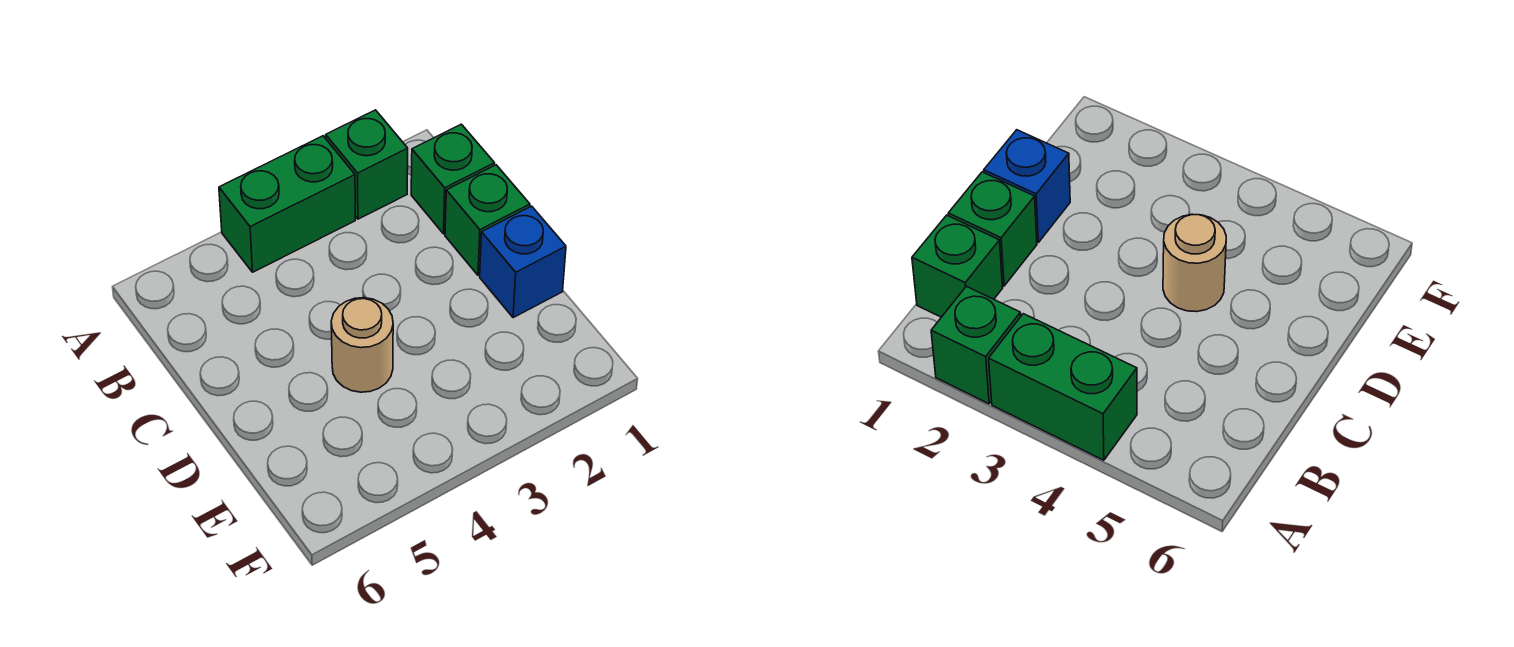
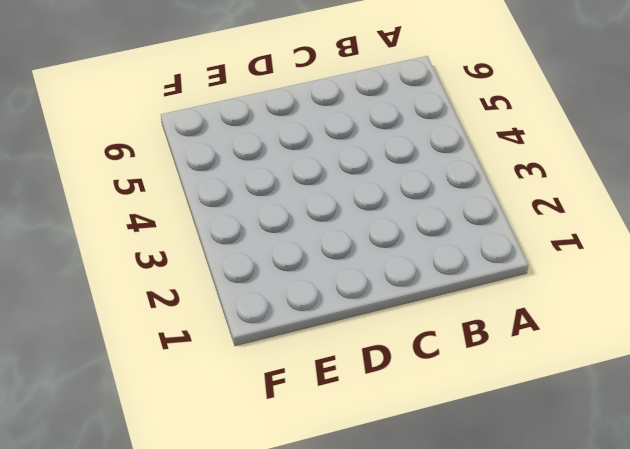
none -> green brick A2 level 1
none -> green brick A3:A4 level 1

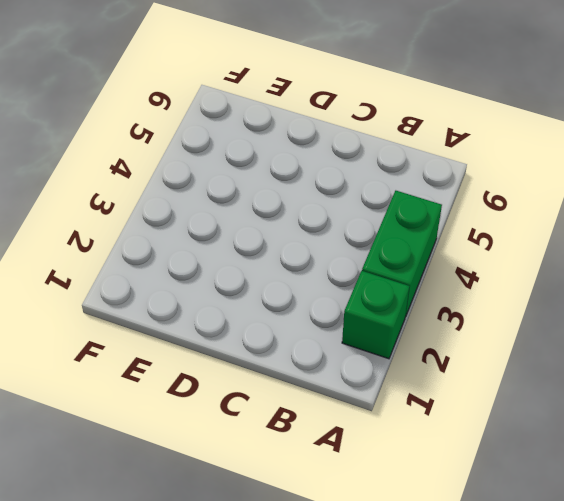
none -> green brick B1 level 1
none -> green brick C1 level 1

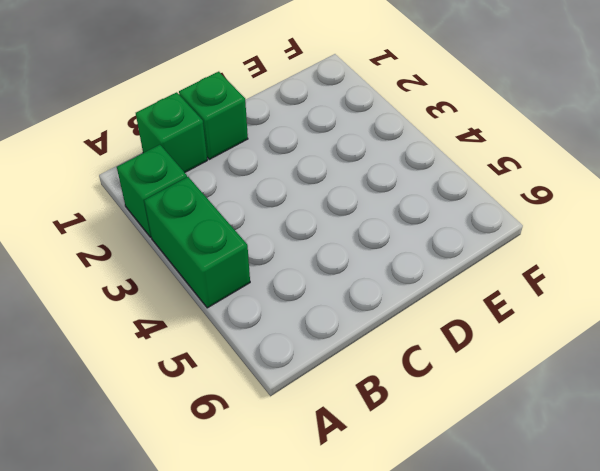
none -> blue brick D1 level 1
none -> tan round brick D4 level 1

